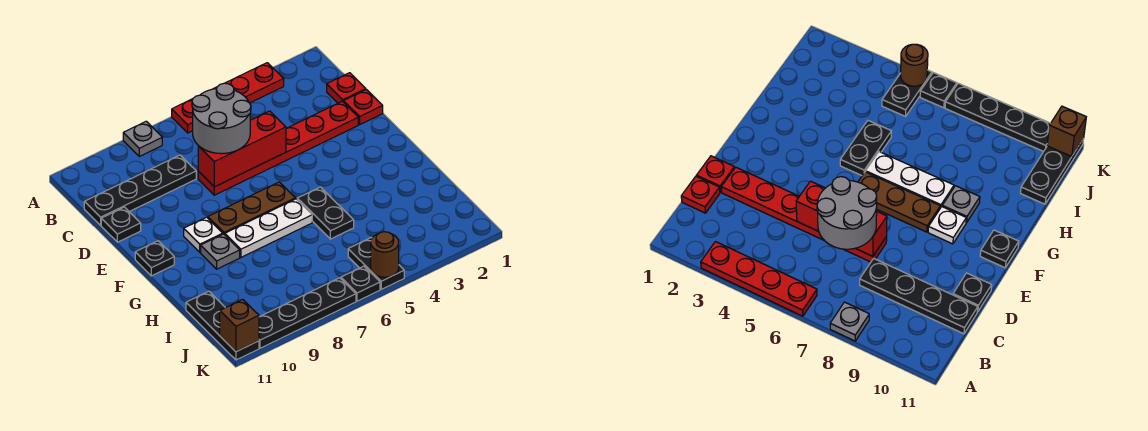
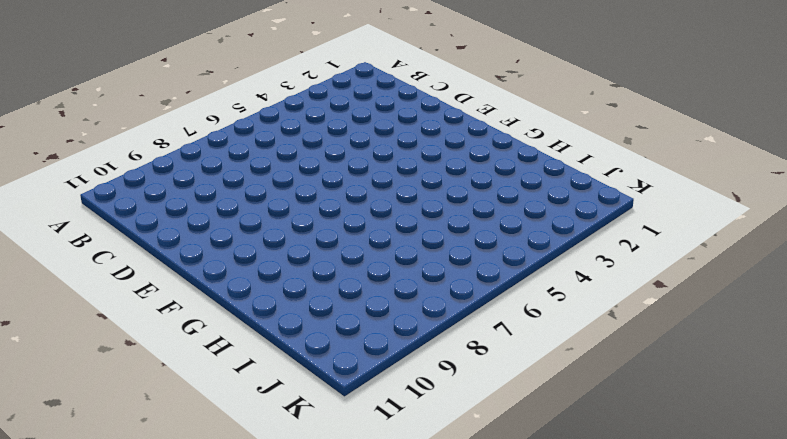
none -> red plate A3:A6 level 1
none -> grey plate A8 level 1
none -> red plate C1 level 1

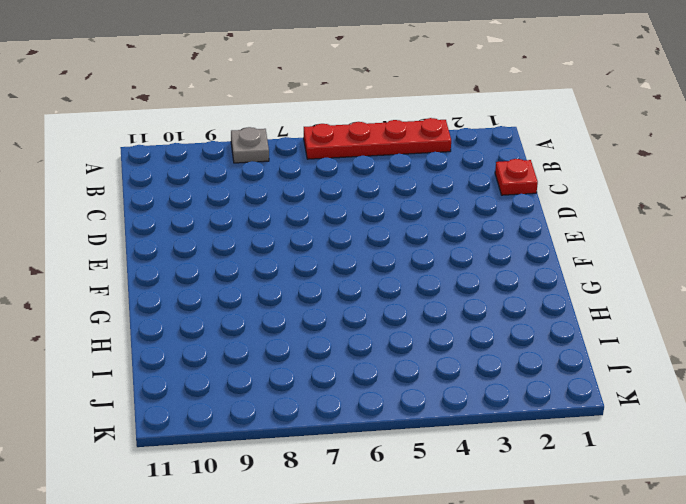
none -> black plate C8:C11 level 1
none -> red plate D1 level 1
none -> red plate D2:D7 level 1

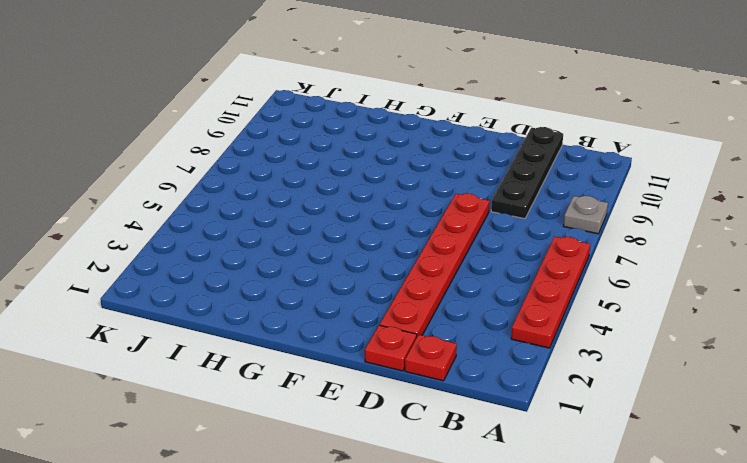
none -> black plate D11 level 1
none -> brown plate F6:F8 level 1
none -> white plate F9 level 1

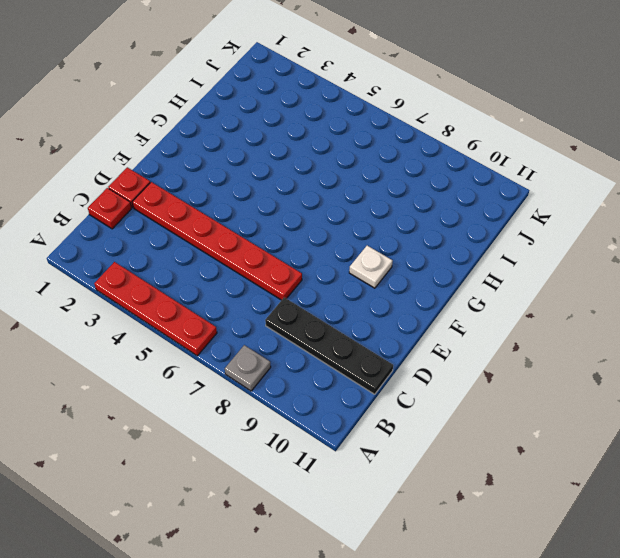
none -> black plate D11 level 1
none -> brown plate F6:F8 level 1
none -> black plate F11 level 1

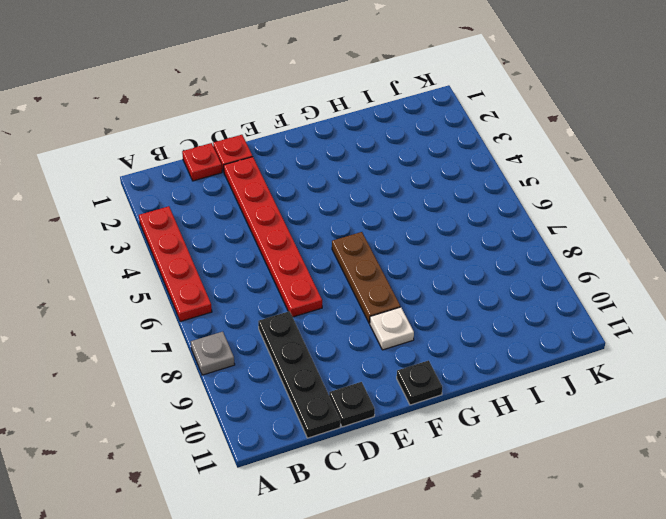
none -> black plate G5:H5 level 1
none -> white plate G6:G8 level 1
none -> grey plate G9 level 1

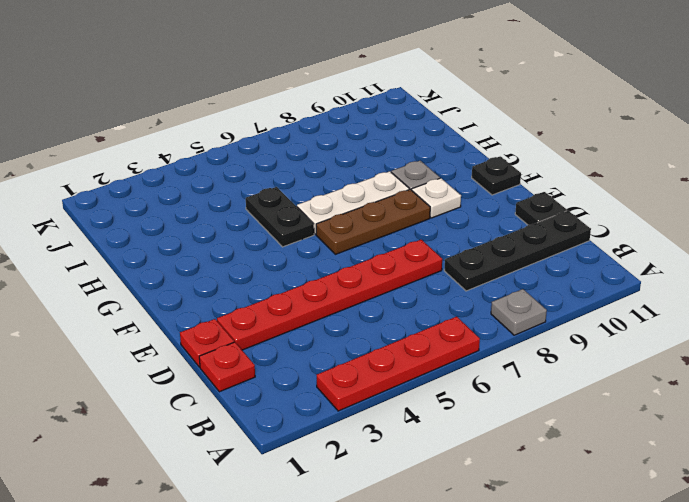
none -> black plate I11:K11 level 1
none -> black plate J5:K5 level 1
none -> black plate K6 level 1

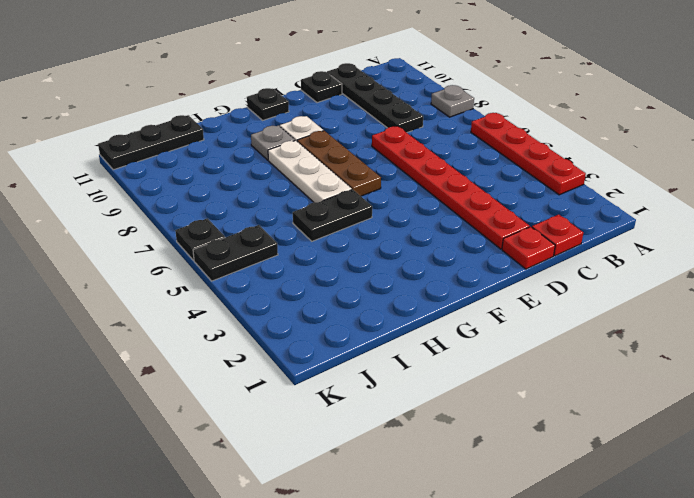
none -> black plate K7:K10 level 1
none -> red brick D5:D7 level 2
none -> brown round brick K5 level 2

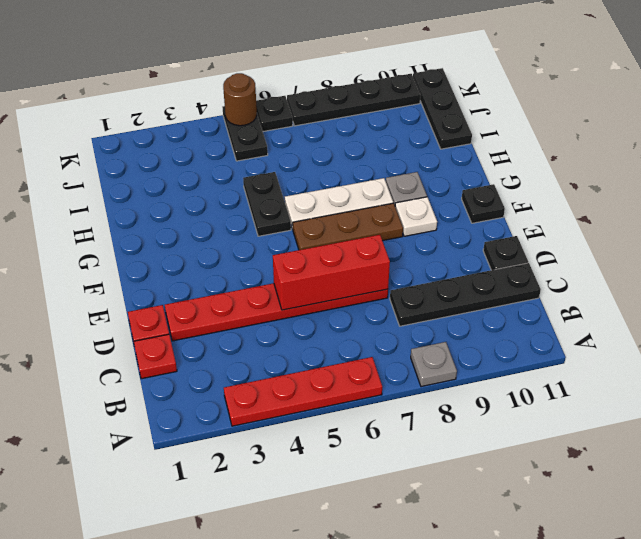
none -> brown brick K11 level 2
none -> grey round brick C6:D7 level 3

